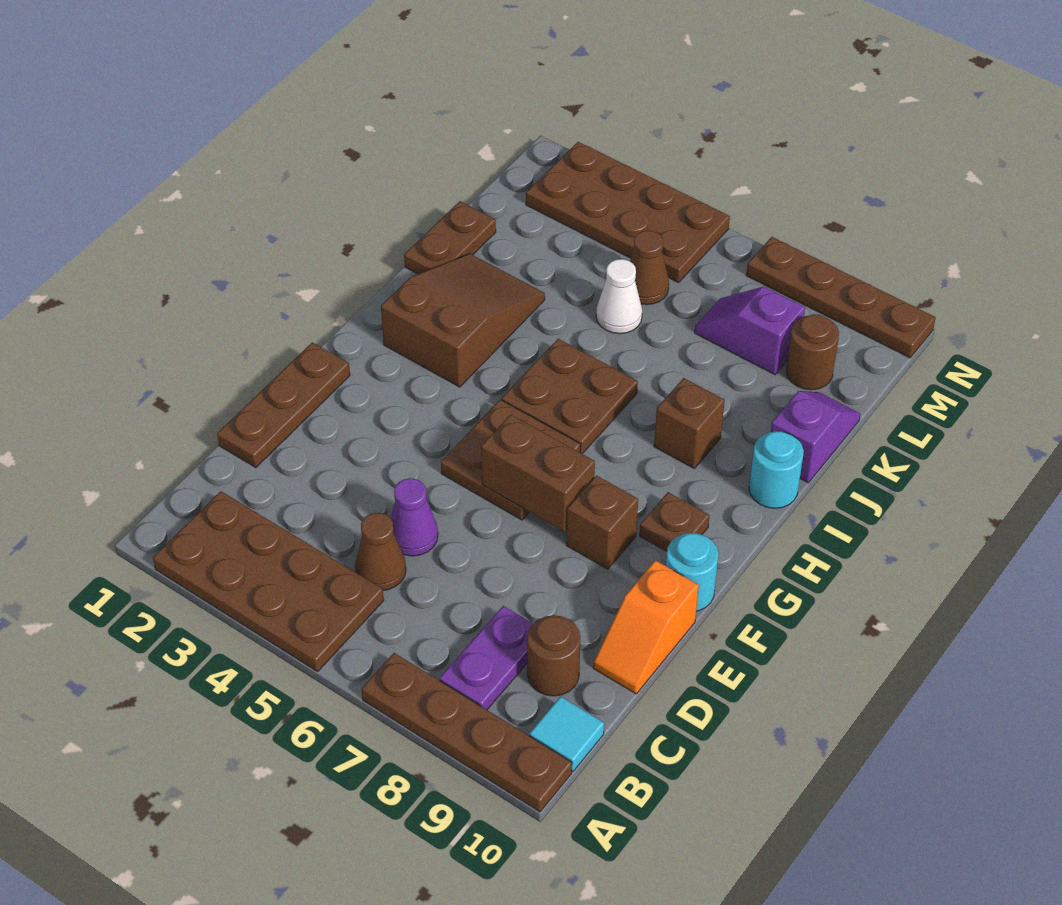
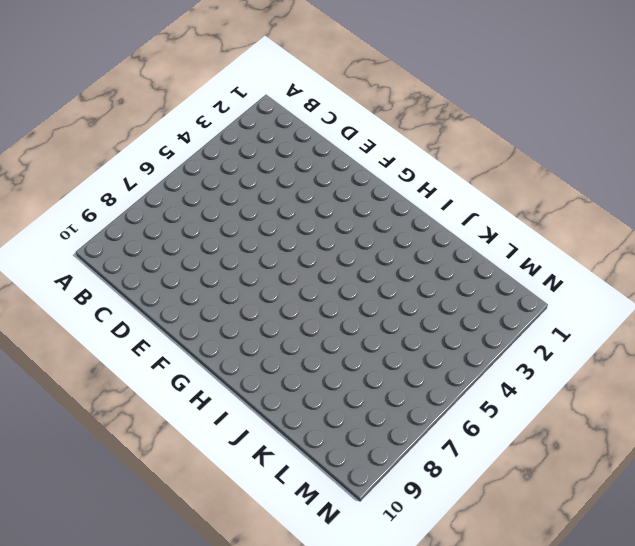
none -> brown plate A2:B5 level 1
none -> brown plate A7:A10 level 1
none -> purple plate B8:C8 level 1

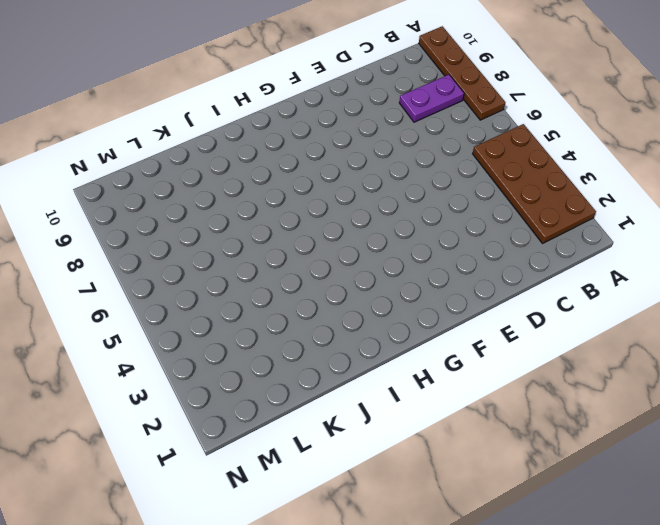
none -> cyan tile B10 level 1
none -> brown cone C5 level 1
none -> brown round brick C9 level 1

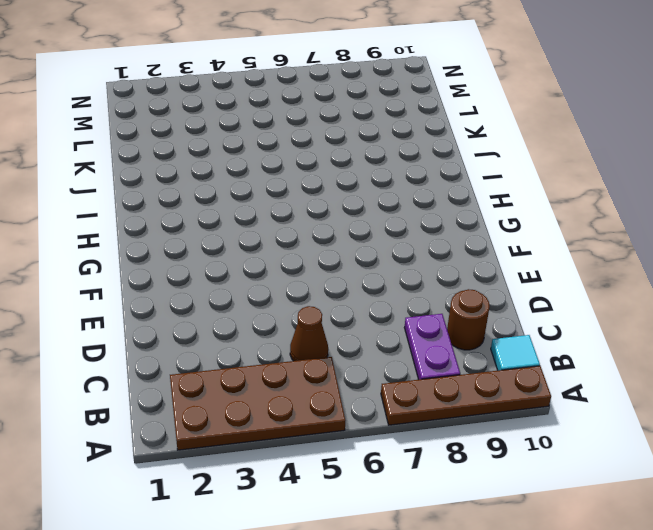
none -> brown plate D1:F1 level 1
none -> purple cone D5 level 1
none -> orange slope D10:E10 level 1 top E

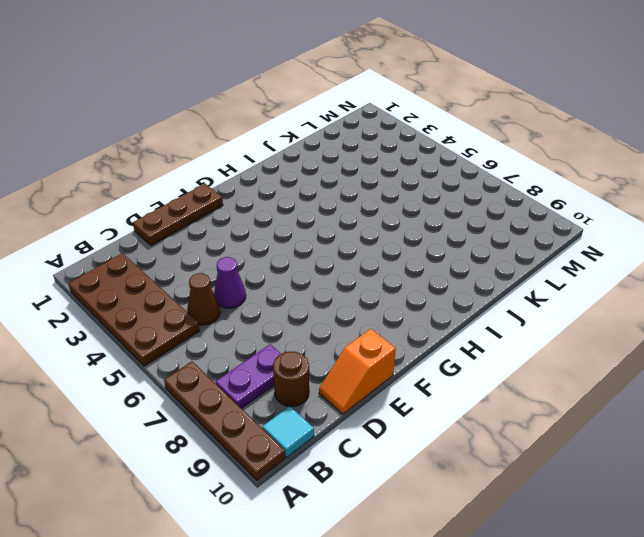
none -> brown plate F5:G6 level 1
none -> brown brick F8 level 1
none -> cyan round brick F10 level 1

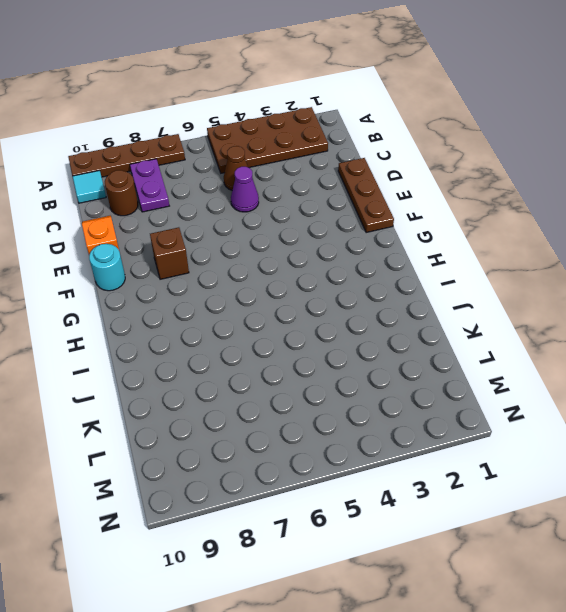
none -> brown plate F5:G6 level 1
none -> brown plate G9 level 1
none -> brown slope H2:J3 level 1 top H

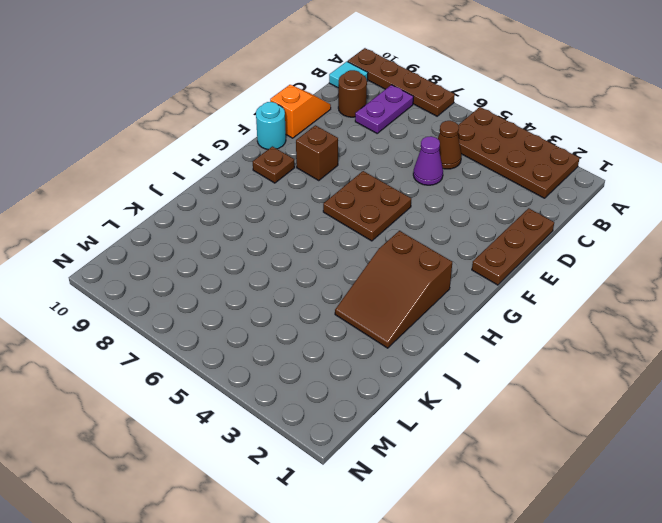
none -> brown plate H5:I6 level 1
none -> brown brick I8 level 1
none -> cyan round brick I10 level 1

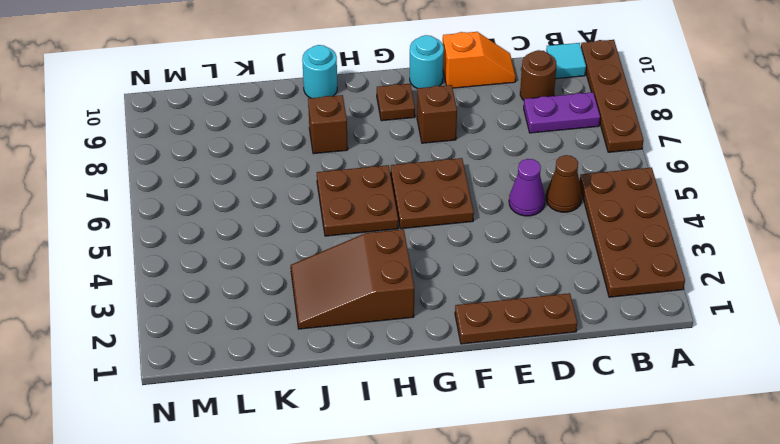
none -> brown plate J1:K1 level 1
none -> purple slope J10:K10 level 1 top J
none -> white cone K5 level 1

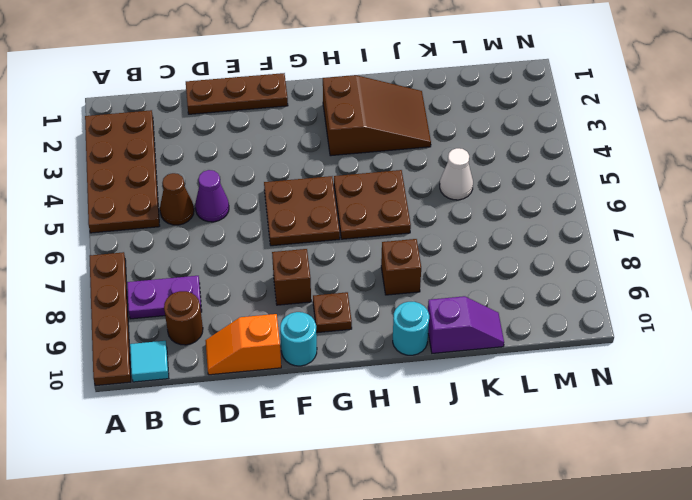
none -> brown plate J1:K1 level 1
none -> brown cone L5 level 1
none -> purple slope L7:L8 level 1 top 8

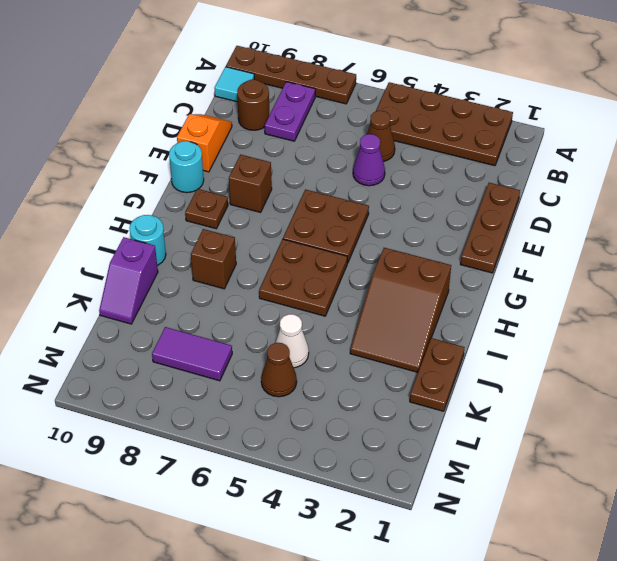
purple tile L7:L8 level 1 -> purple slope L7:L8 level 1 top 8
none -> brown round brick L9 level 1
none -> brown plate M2:N5 level 1
none -> brown plate N7:N10 level 1

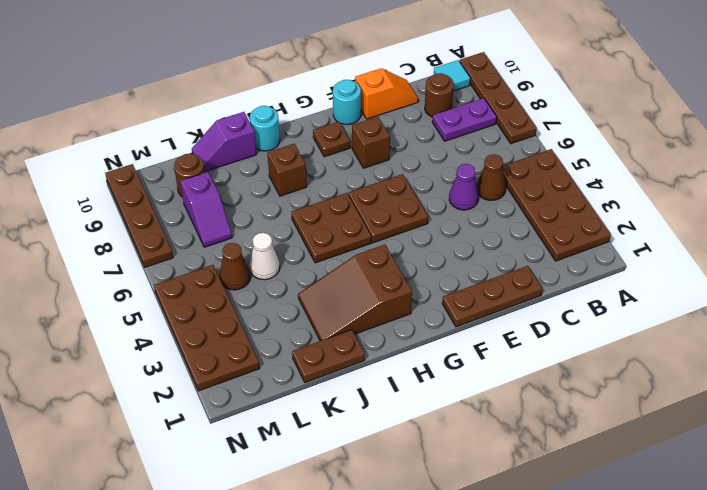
none -> brown brick F6:F7 level 2

